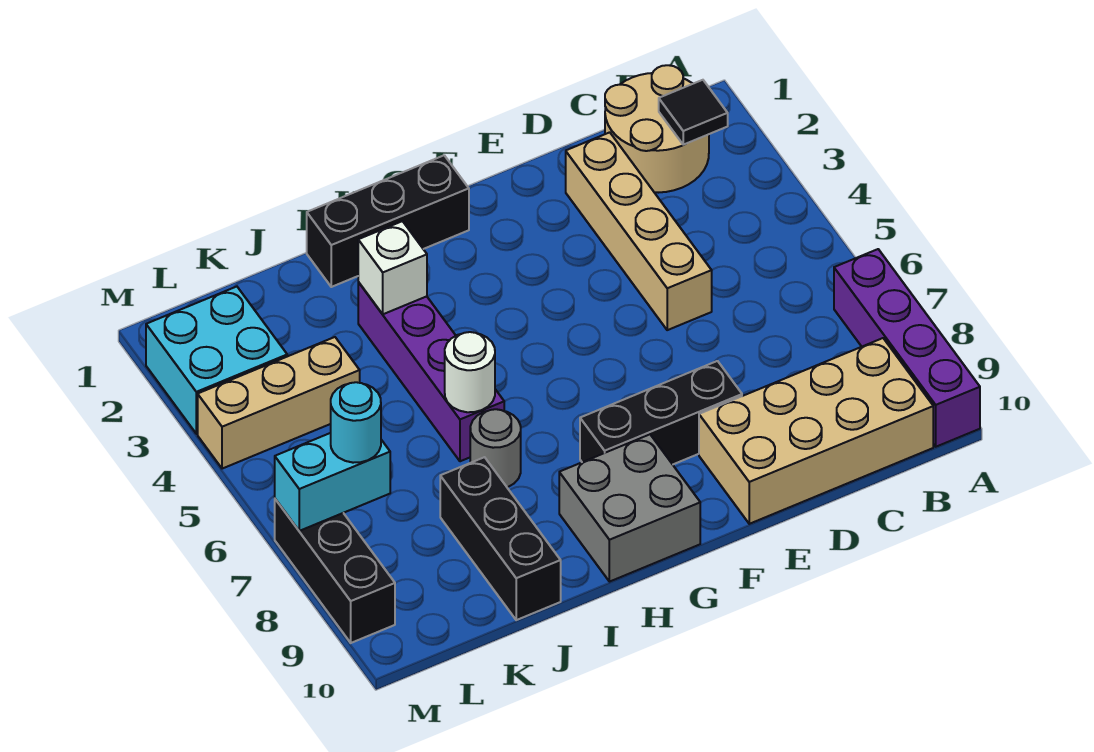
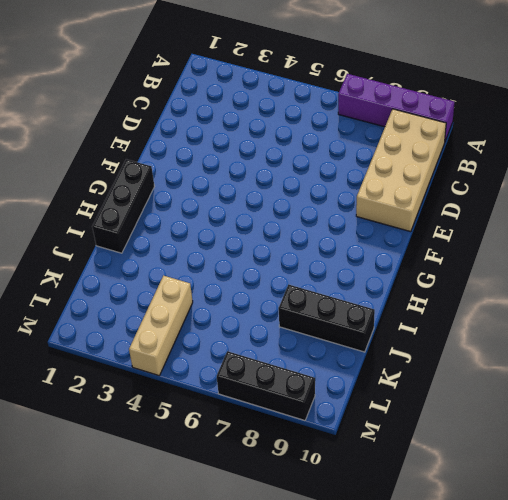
none -> tan round brick B1:C2 level 1
none -> tan brick D2:D5 level 1
none -> black brick E8:G8 level 1

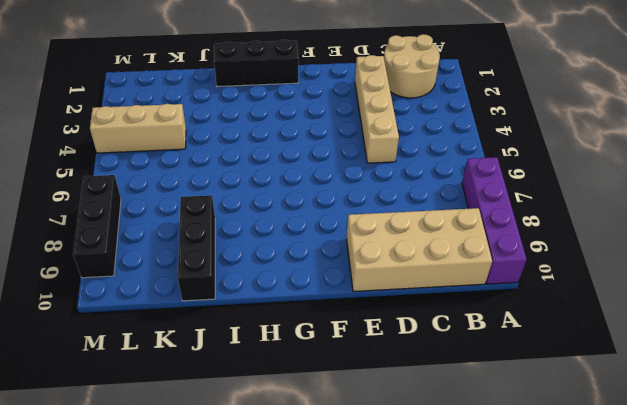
none -> black brick E8:G8 level 1
none -> grey brick G9:H10 level 1
none -> purple brick I3:I6 level 1

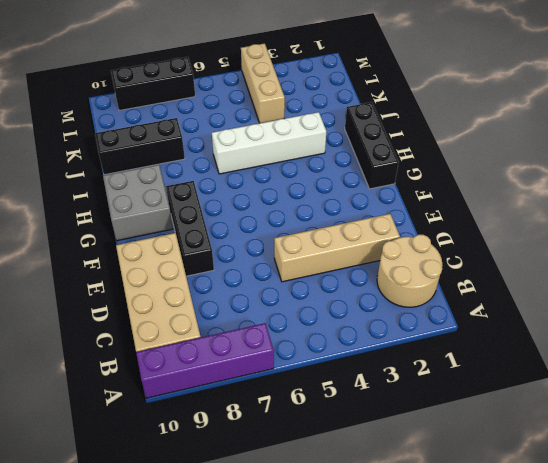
white brick I3:I6 level 1 -> purple brick I3:I6 level 1
none -> grey round brick I7 level 1
none -> cyan brick L2:M3 level 1
none -> black tile B2 level 2

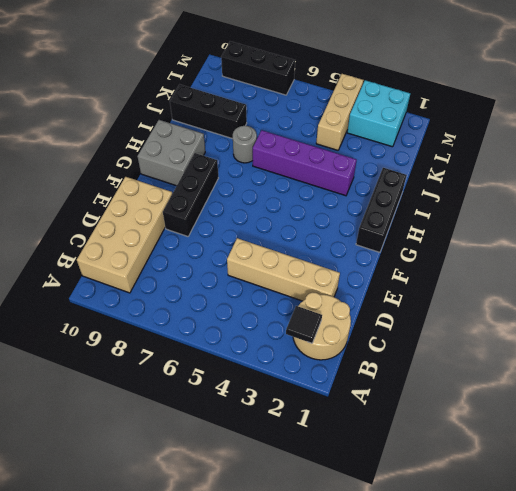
none -> purple brick A7:A10 level 1
none -> white brick I3 level 2
none -> white round brick I6 level 2

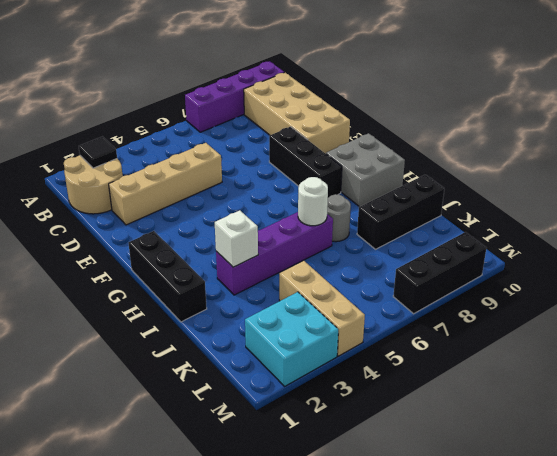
none -> cyan brick L7:M7 level 2
none -> cyan round brick L7 level 3

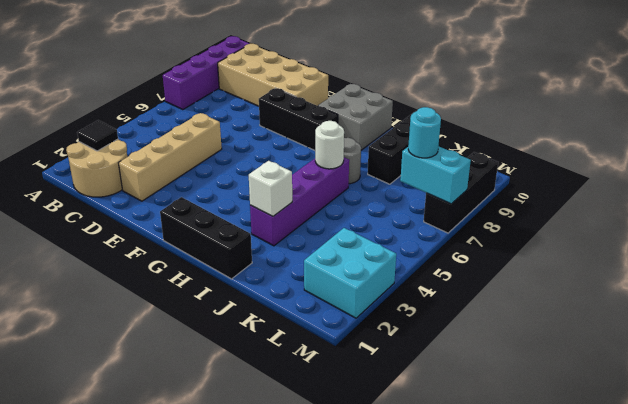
none -> tan brick K4:M4 level 1

